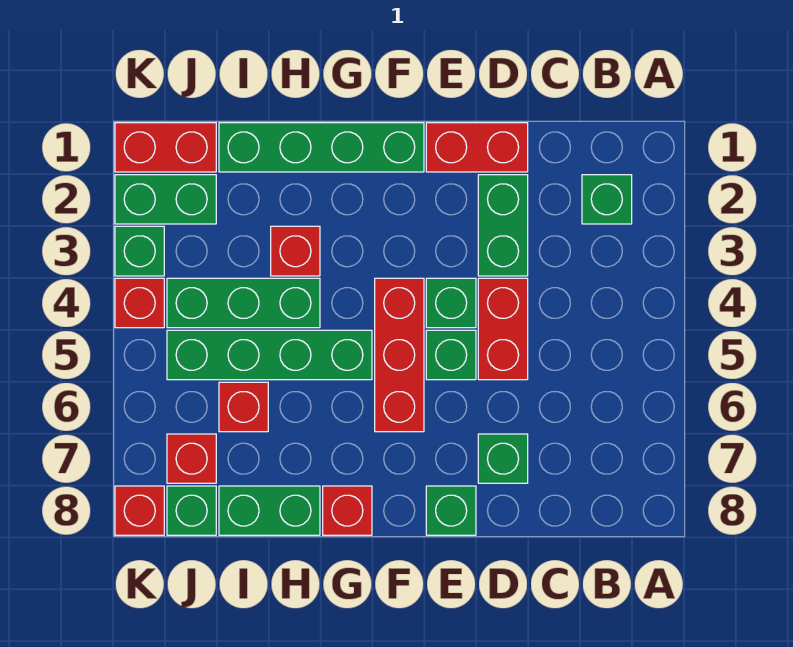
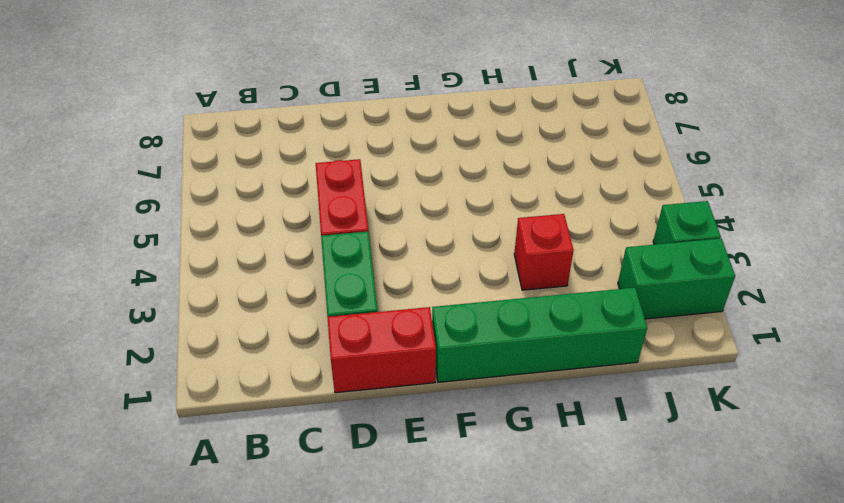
none -> green brick B2 level 1
none -> green brick D7 level 1
none -> green brick E4 level 1

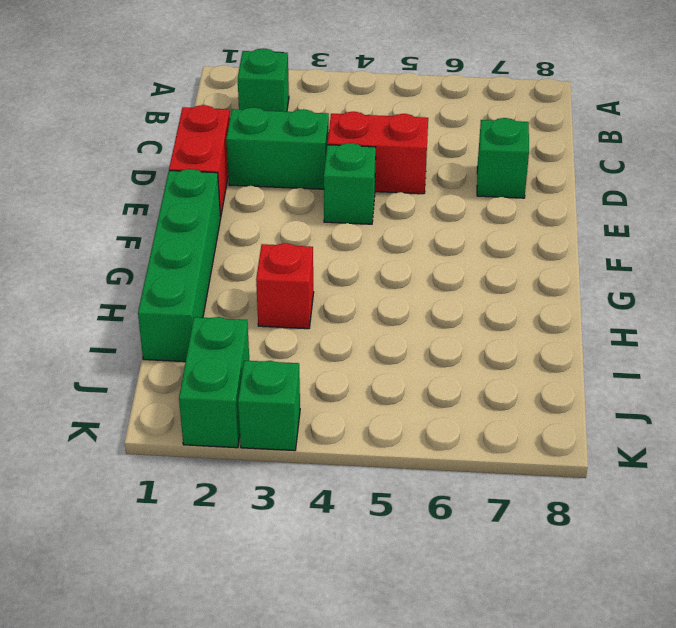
none -> green brick E5 level 1
none -> green brick E8 level 1
none -> red brick F4:F6 level 1

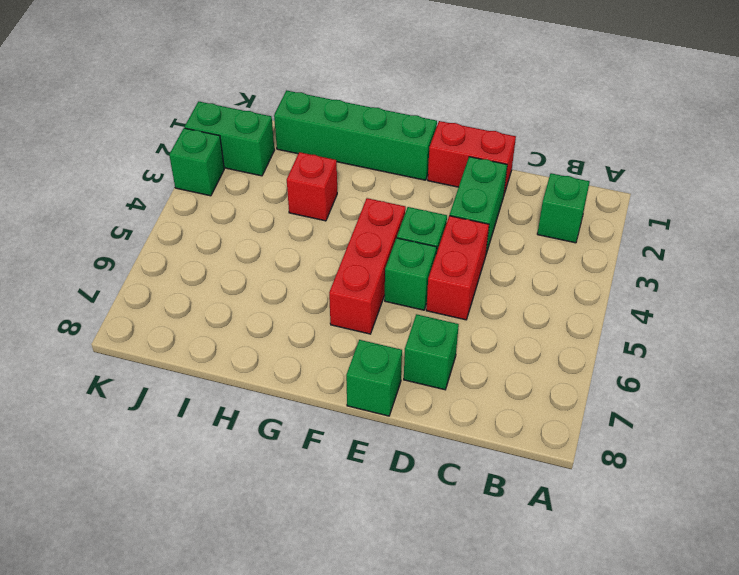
none -> green brick G5:J5 level 1
none -> red brick G8 level 1
none -> green brick H4:J4 level 1

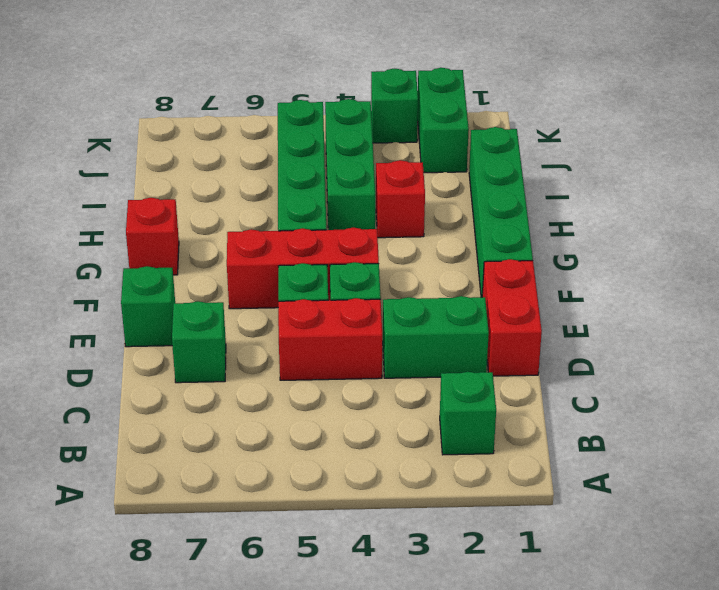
none -> green brick H8:I8 level 1
none -> red brick I6 level 1
none -> red brick J1:K1 level 1

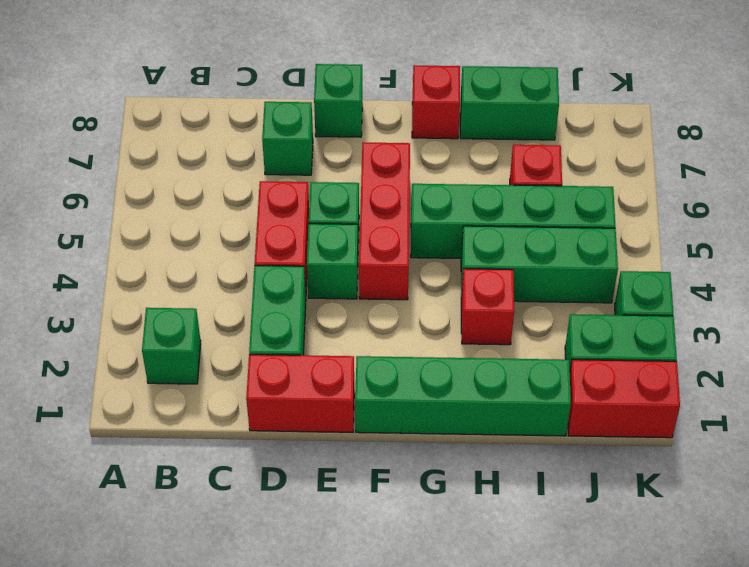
none -> red brick J7 level 1
none -> green brick J8 level 1
none -> red brick K4 level 1

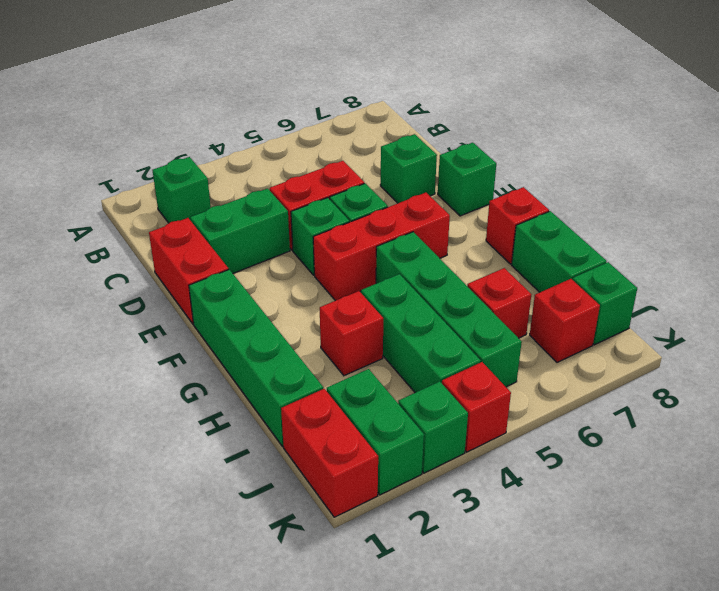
none -> red brick K8 level 1

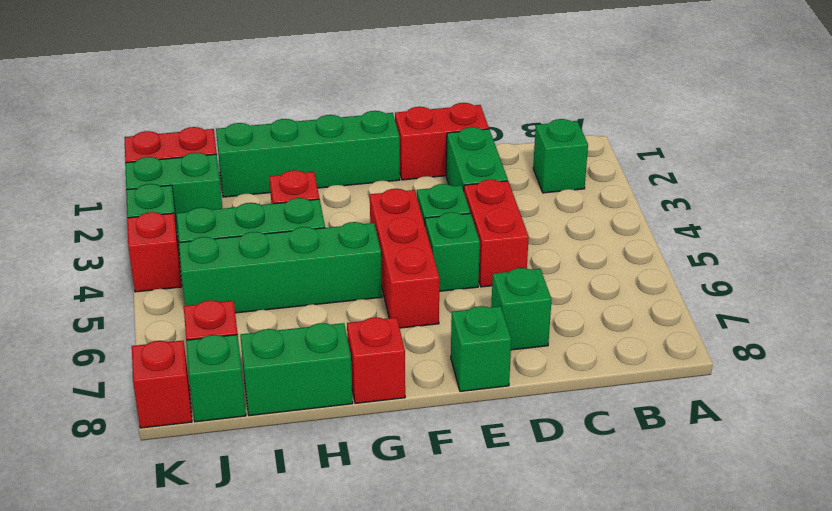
none -> red brick I6 level 1

